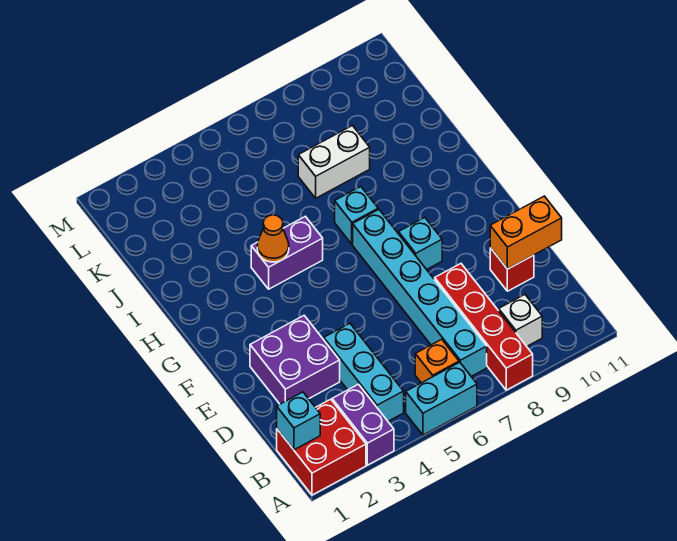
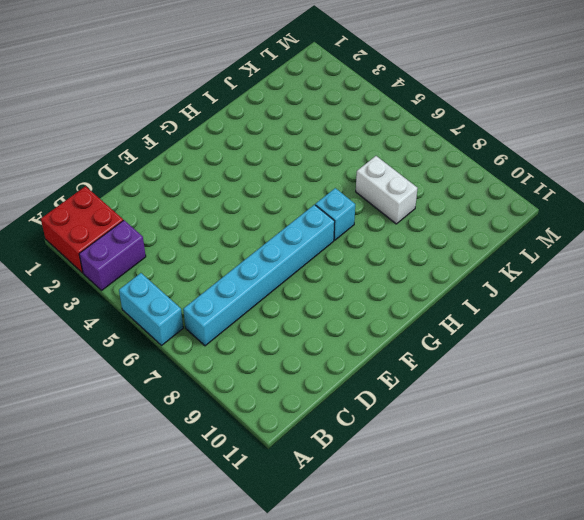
none -> red brick A8:D8 level 1
none -> cyan brick B4:D4 level 1
none -> orange brick B6 level 1

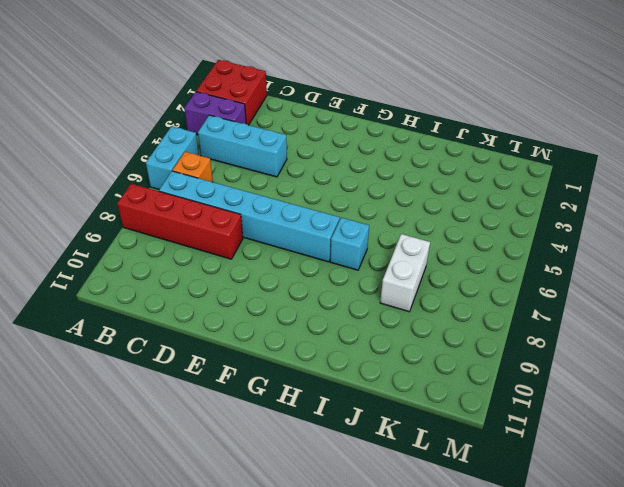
none -> white brick B9 level 1
none -> purple brick D2:E3 level 1
none -> red brick D10 level 1

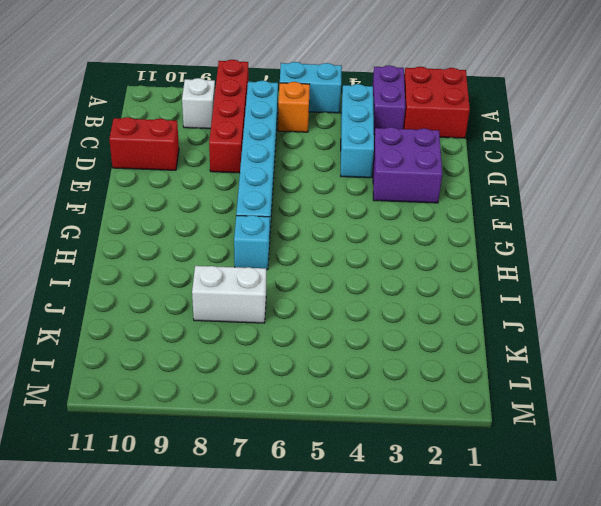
red brick D10:D11 level 1 -> red brick D10 level 1
none -> cyan brick F8 level 1
none -> purple brick H4:H5 level 1
none -> cyan brick B1 level 2

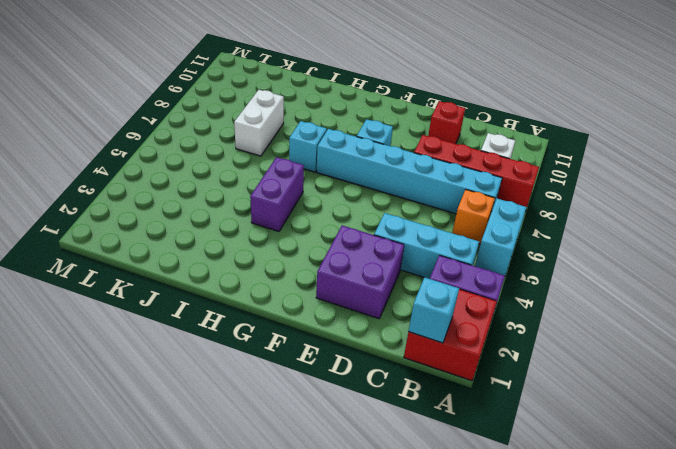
none -> orange brick D10:D11 level 2
none -> orange cone H4 level 2

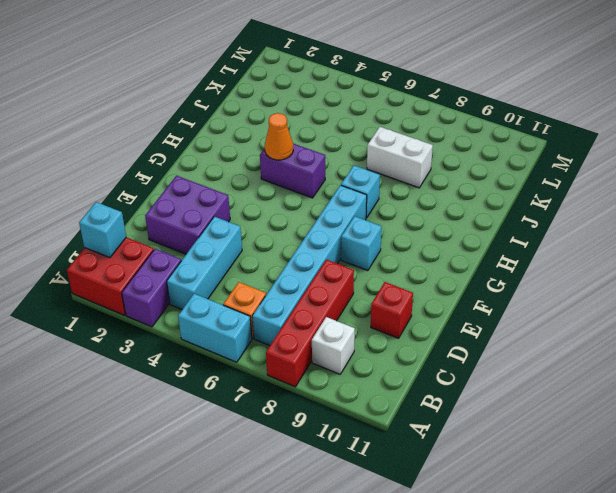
none -> orange brick D10:D11 level 2

